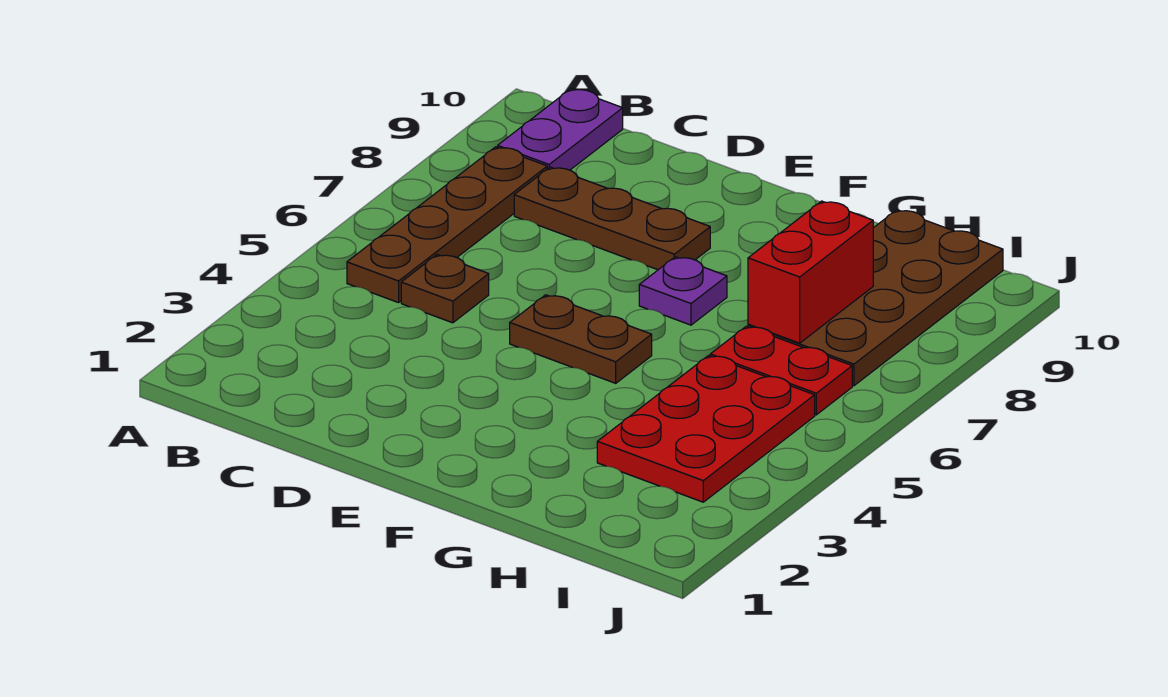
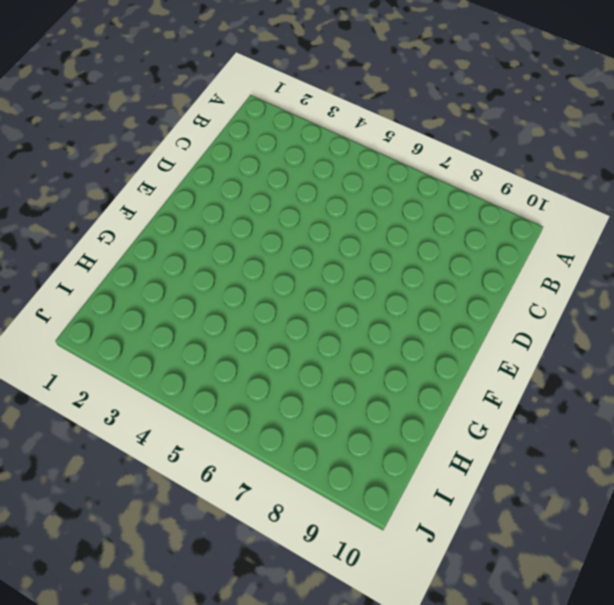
none -> brown plate B5:B8 level 1
none -> purple plate B9:B10 level 1

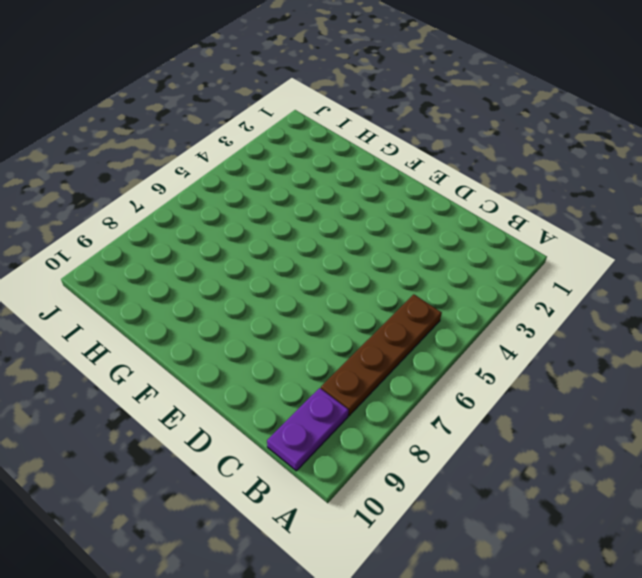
none -> brown plate C5 level 1
none -> brown plate C8:E8 level 1

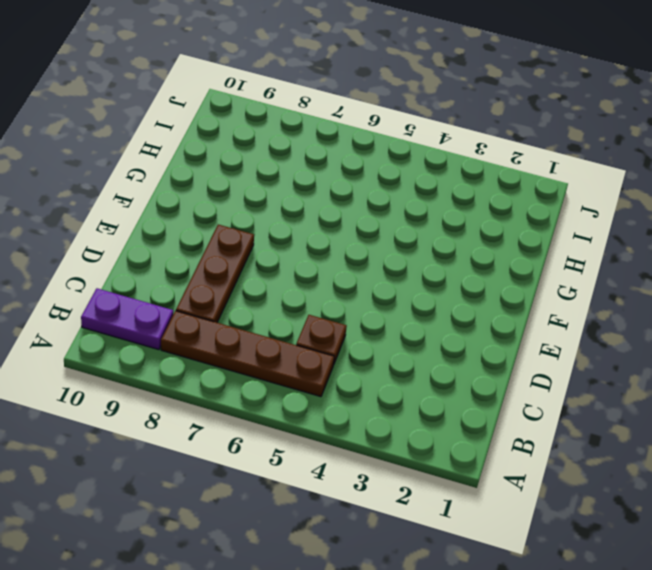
none -> brown plate E5:F5 level 1
none -> purple plate F7 level 1

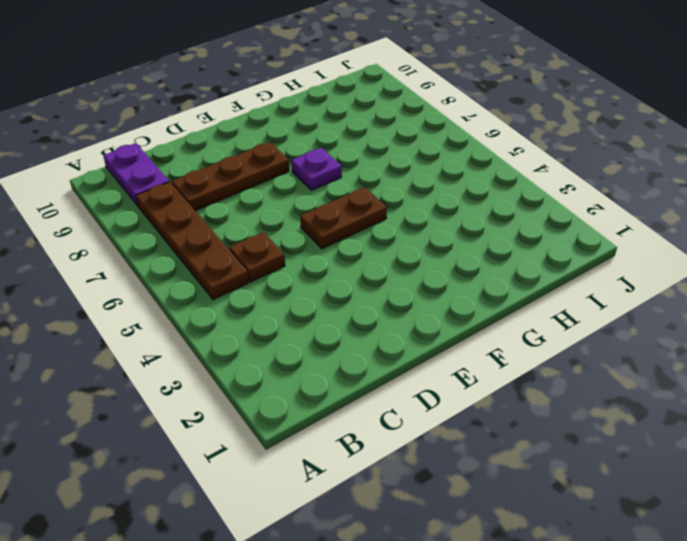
none -> red plate H3:I5 level 1
none -> red plate H6:I6 level 1

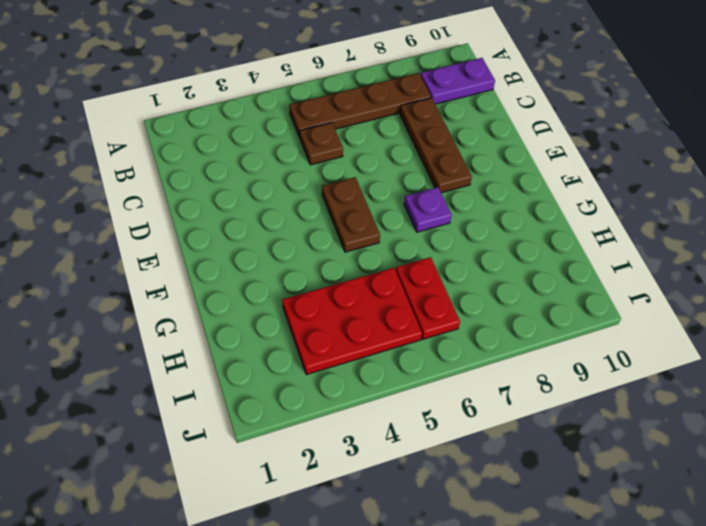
none -> brown plate H7:I10 level 1
none -> red brick H7:H8 level 2

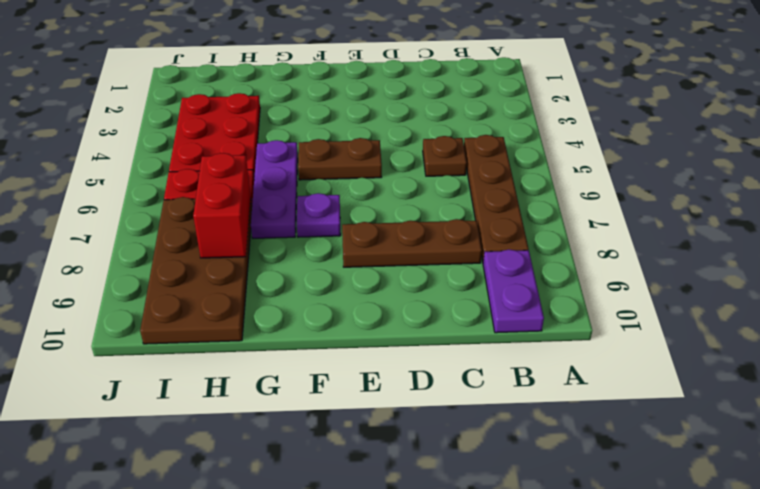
purple plate G5:G7 level 1 -> none

